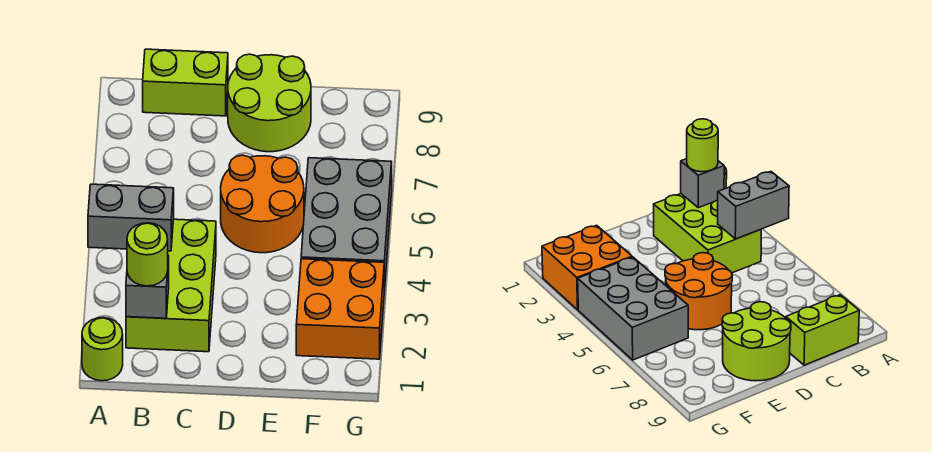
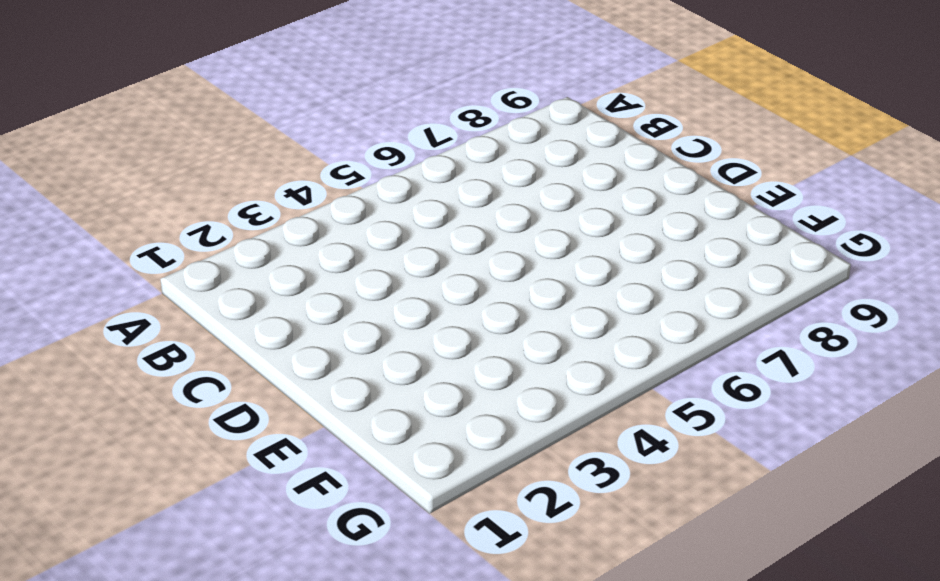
none -> lime round brick A1 level 1
none -> lime brick B2:C4 level 1

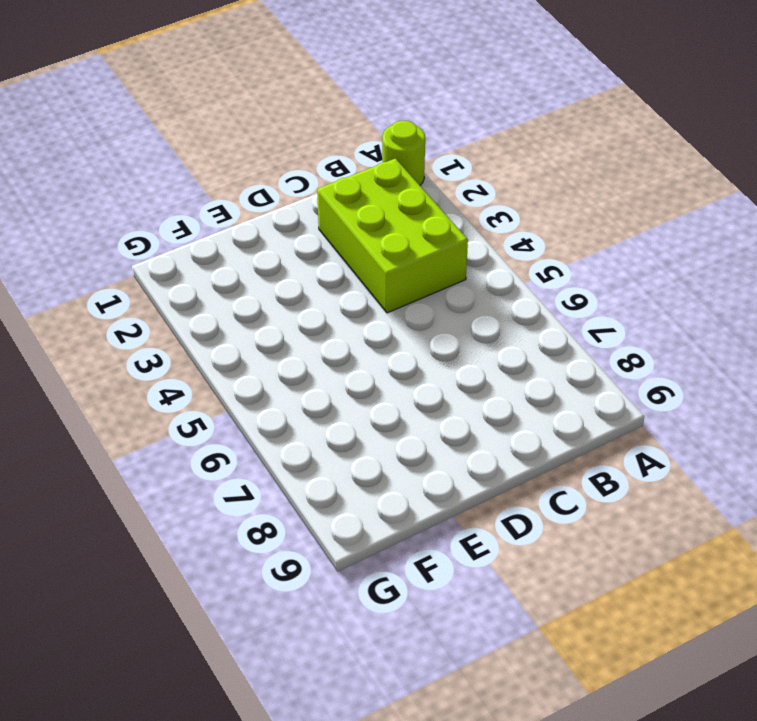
none -> lime brick B9:C9 level 1
none -> orange round brick D5:E6 level 1

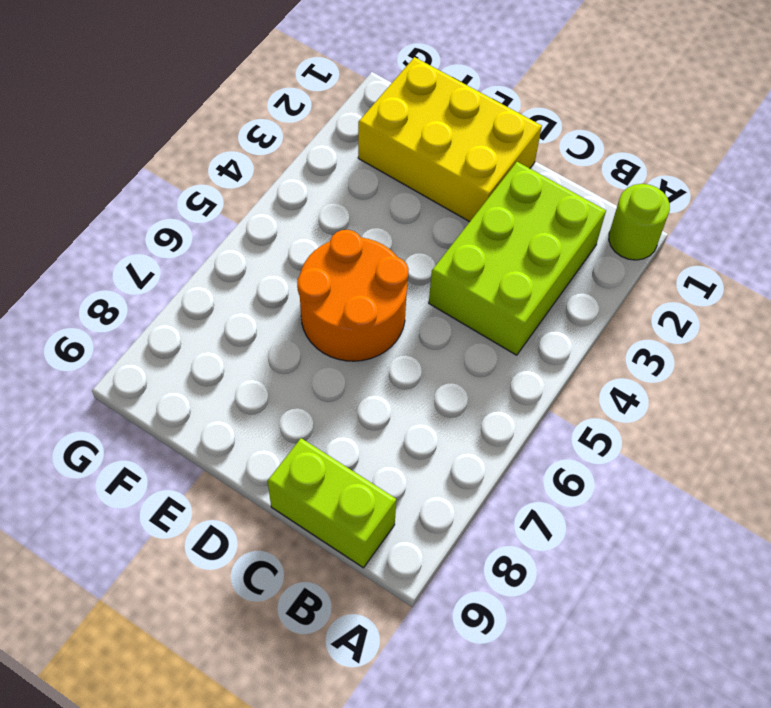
yellow brick D1:F2 level 1 -> orange brick F2:G3 level 1
none -> lime round brick D8:E9 level 1
none -> grey brick F4:G6 level 1

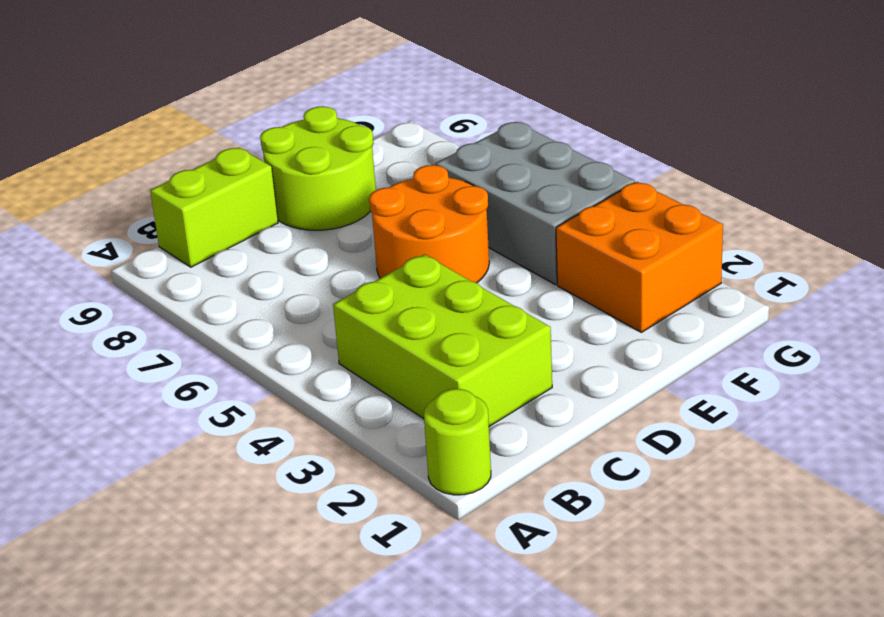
none -> grey brick A4:B4 level 2
none -> grey brick B2 level 2

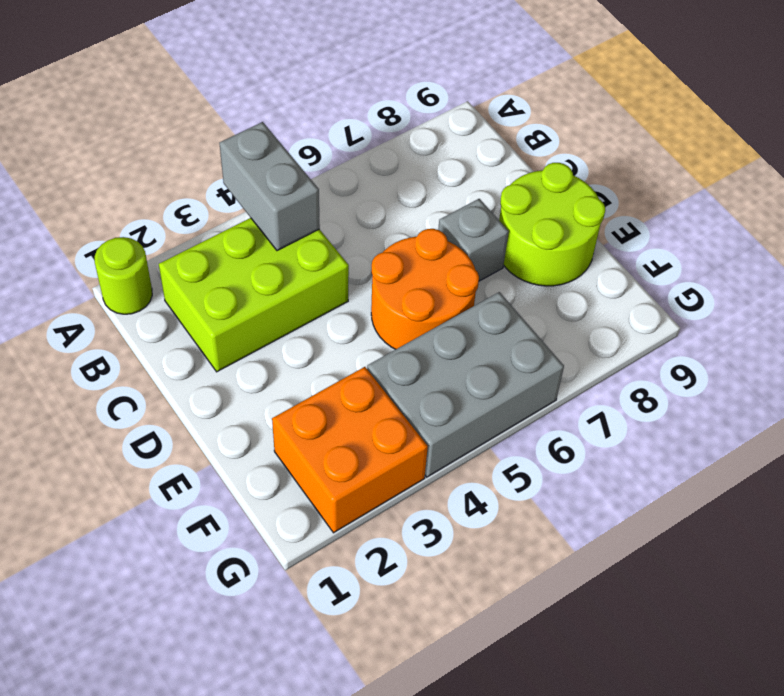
grey brick D7 level 1 -> grey brick B2 level 2
none -> lime brick B9:C9 level 1
none -> lime round brick B2 level 3

